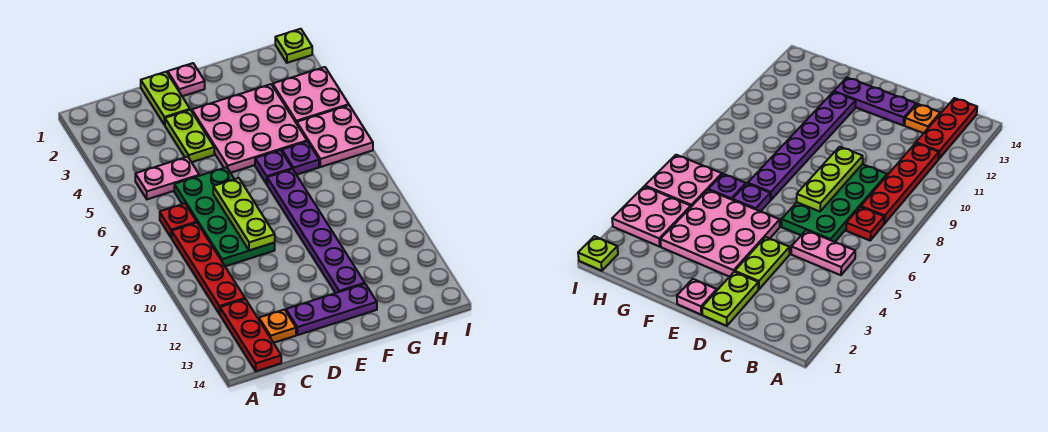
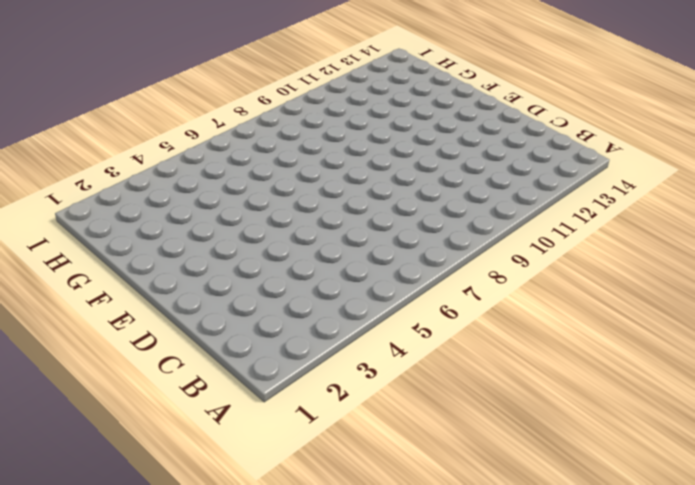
none -> pink plate B5:C5 level 1
none -> red plate B7 level 1
none -> red plate B8:B11 level 1

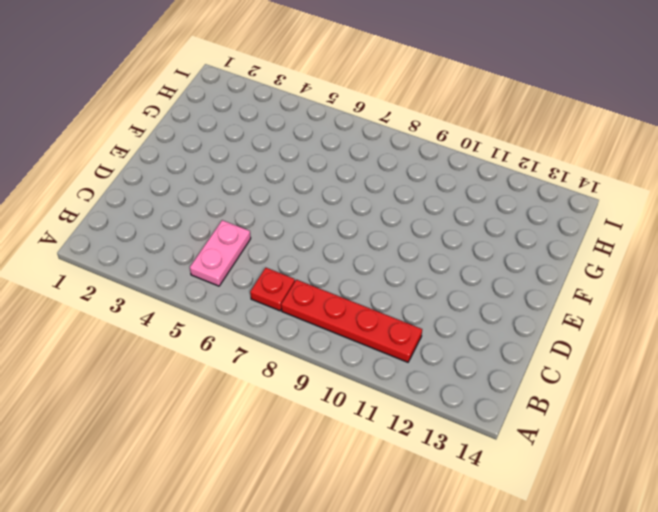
none -> red plate B12:B14 level 1
none -> green plate C6:D9 level 1
none -> orange plate C13 level 1

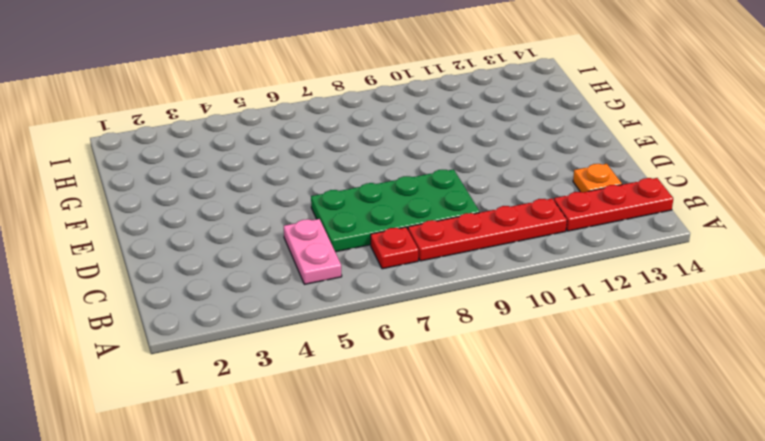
none -> lime plate D1:D2 level 1
none -> lime plate D3:D4 level 1
none -> purple plate D13:F13 level 1

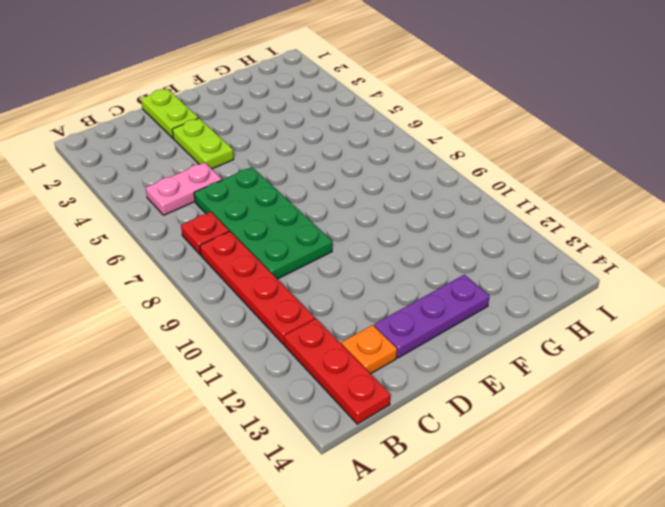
none -> pink plate E1 level 1
none -> pink plate E3:G5 level 1
none -> purple plate F6 level 1

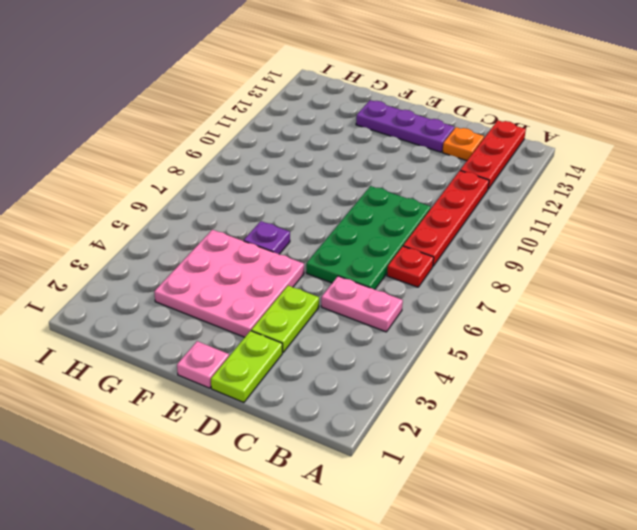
none -> purple plate F7:F12 level 1
none -> purple plate G6 level 1
none -> pink plate H3:I4 level 1

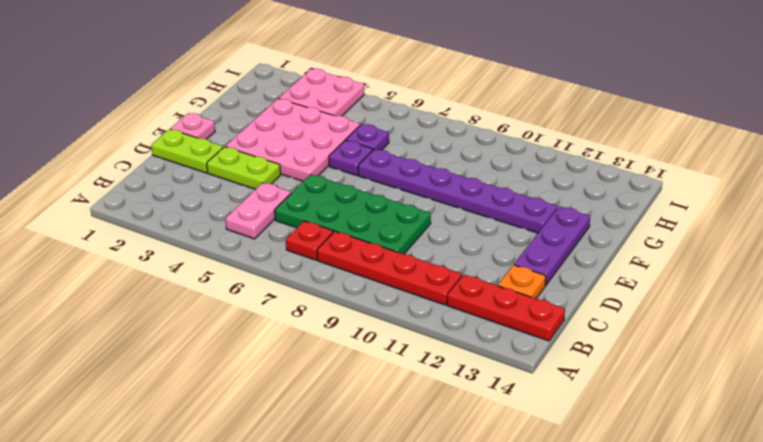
none -> pink plate H5:I6 level 1
none -> lime plate I1 level 1
none -> lime plate D7:D9 level 2

